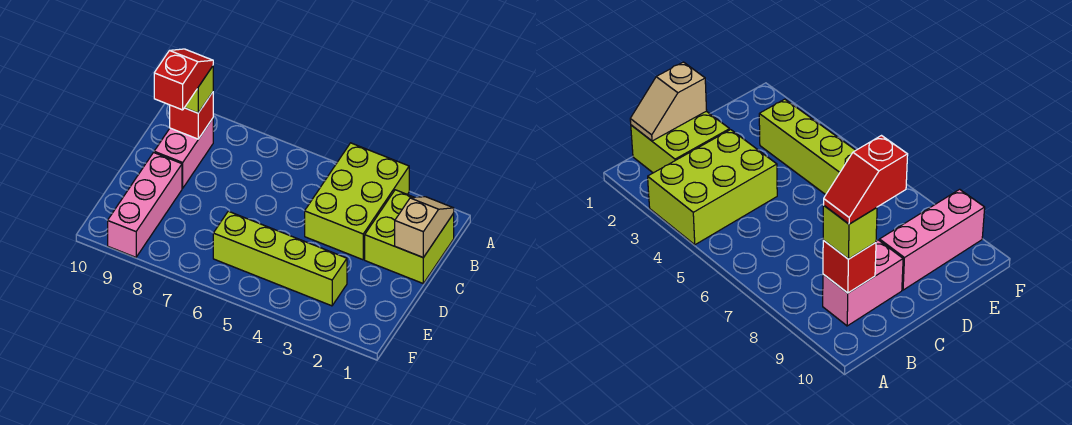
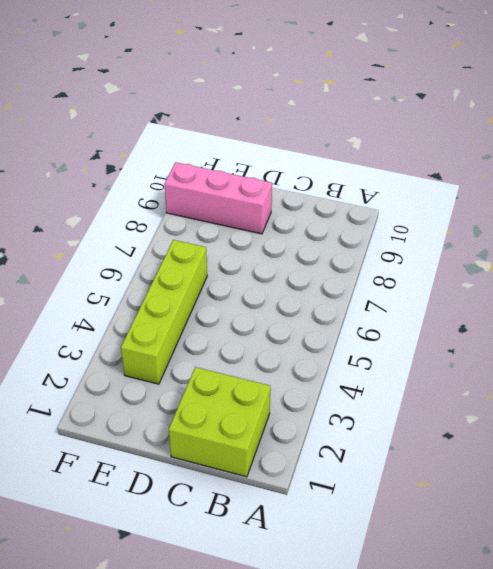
none -> lime brick A3:C4 level 1
none -> pink brick B9:C9 level 1

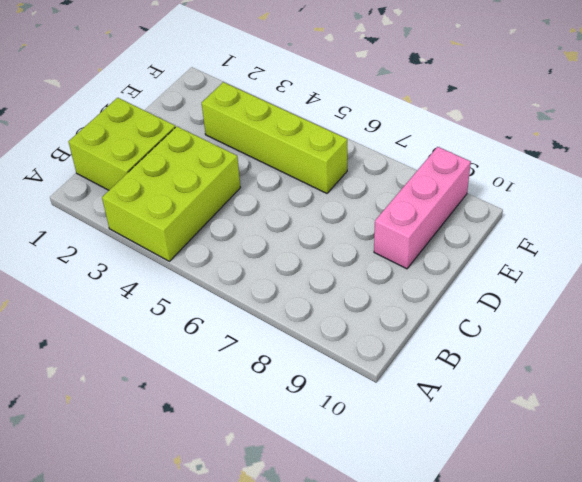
none -> pink brick B9:C9 level 1
none -> tan slope B1:C1 level 2 top C

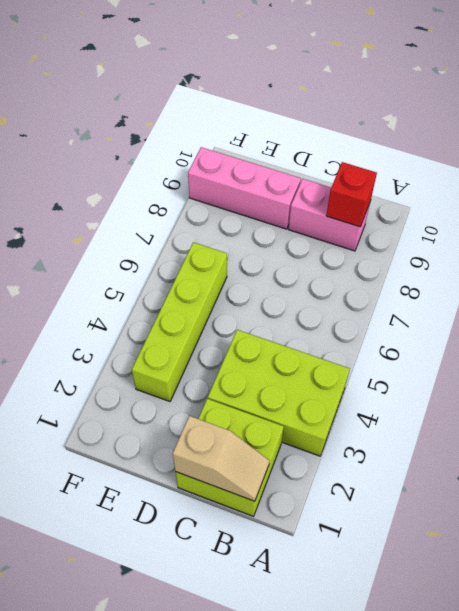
none -> lime brick B9 level 3
none -> red slope B9:C9 level 4 top C

